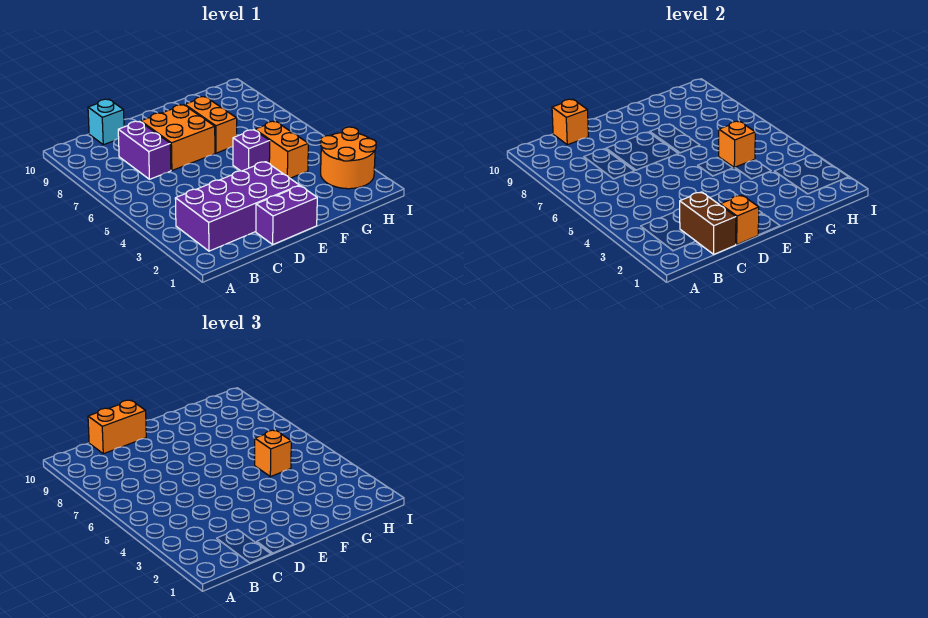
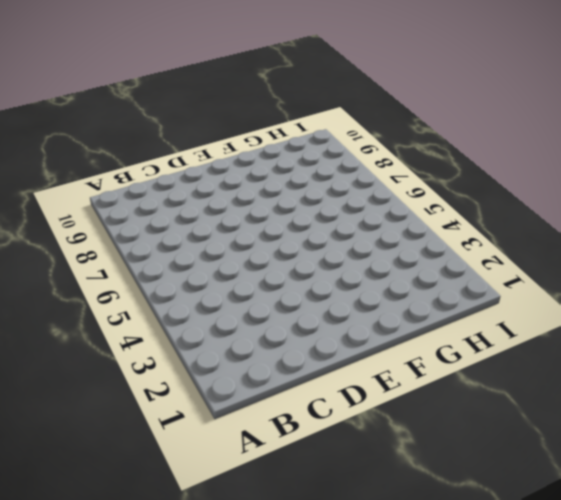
none -> purple brick B2:E3 level 1
none -> purple brick C7:C8 level 1
none -> cyan brick C10 level 1

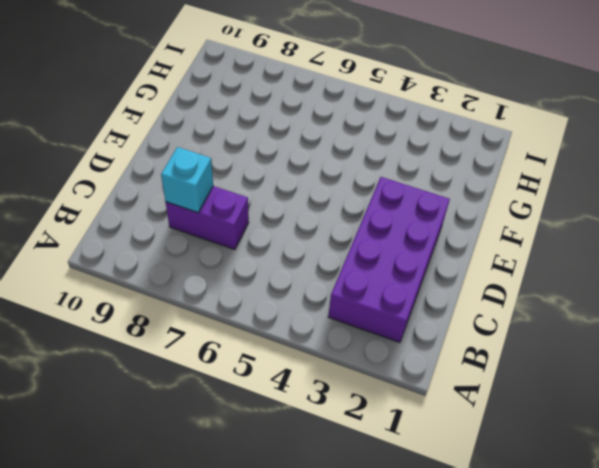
cyan brick C8 level 2 -> cyan brick C10 level 1
none -> purple brick D1:E1 level 1
none -> orange brick D7:E8 level 1
none -> purple brick F5 level 1

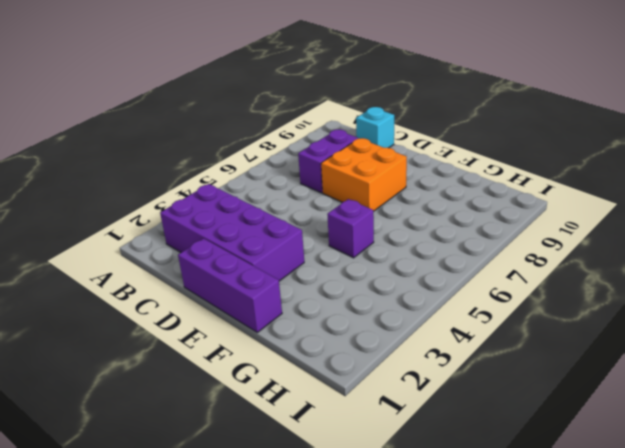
purple brick D1:F1 level 1 -> purple brick D1:E1 level 1
none -> orange brick F7:F8 level 1
none -> orange brick G4:G5 level 1
none -> orange round brick H2:I3 level 1

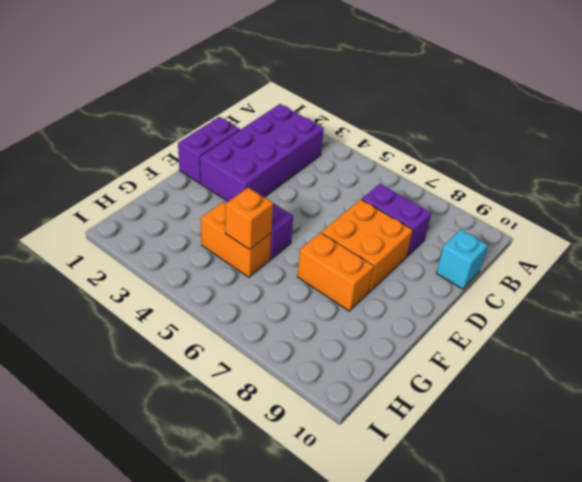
none -> orange round brick H2:I3 level 1
none -> brown brick C1:C2 level 2
none -> orange brick C10 level 2

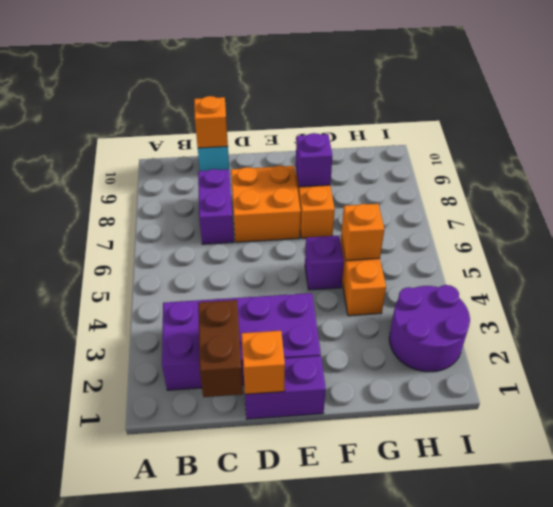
purple brick F8 level 2 -> none
purple round brick H2:I3 level 1 -> orange round brick H2:I3 level 1
none -> orange brick C10:D10 level 3
none -> orange brick G5 level 3

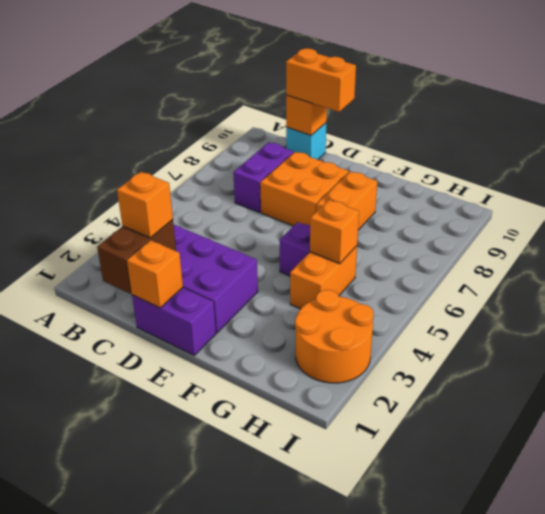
orange brick C2 level 3 -> orange brick G5 level 3

